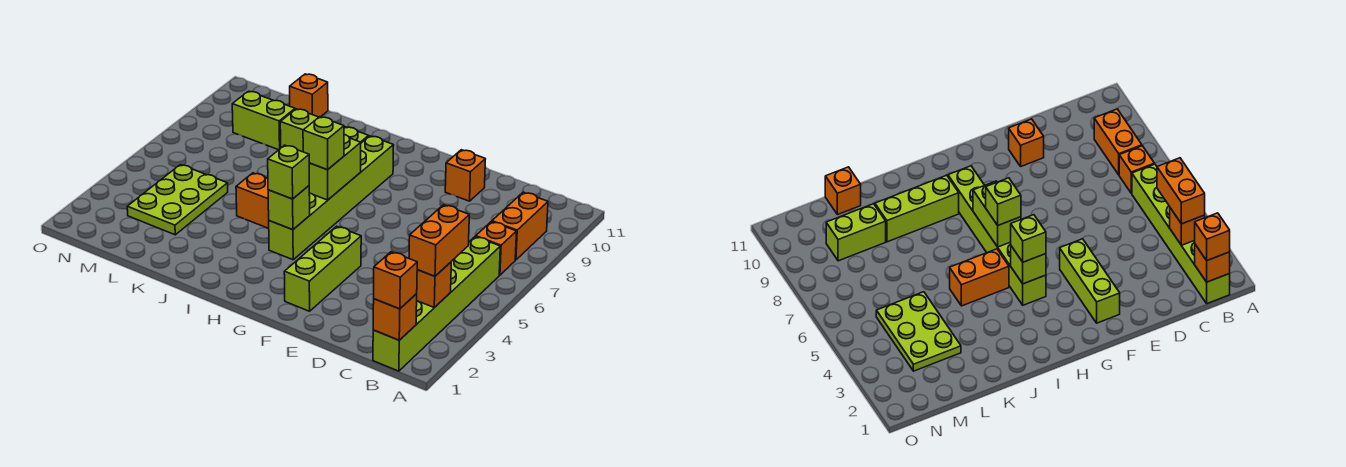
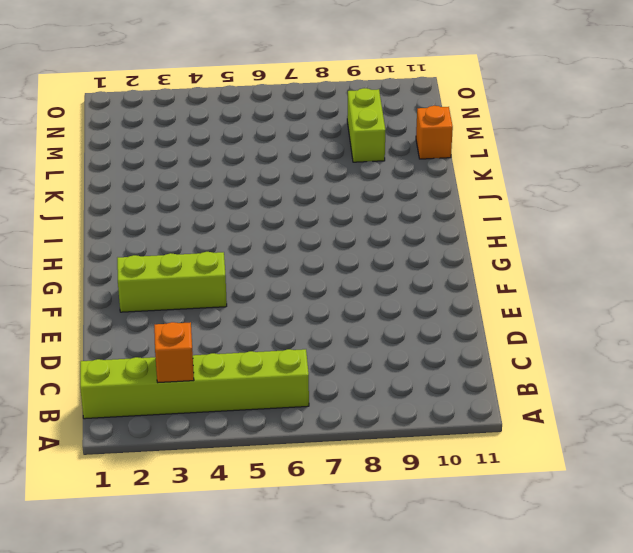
none -> orange brick B7 level 1
none -> orange brick B8:B9 level 1
none -> orange brick E10 level 1

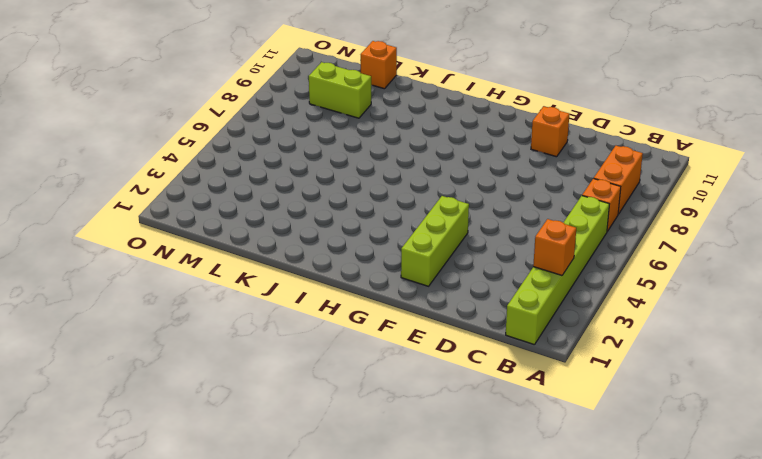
none -> lime brick H4:H9 level 1
none -> orange brick I5:J5 level 1
none -> lime brick I9:K9 level 1

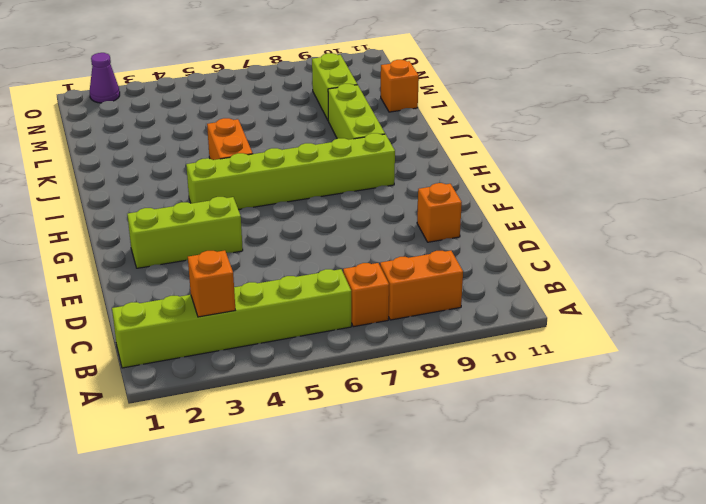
purple cone O2 level 1 -> none
none -> lime plate L3:M5 level 1
none -> orange brick B1 level 2
none -> lime brick H4 level 2

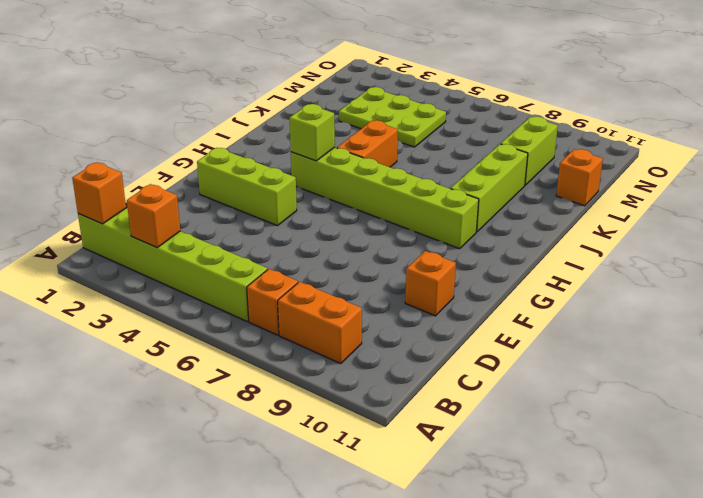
none -> lime brick H6:H7 level 2
none -> orange brick B1 level 3
none -> orange brick B3:B4 level 3

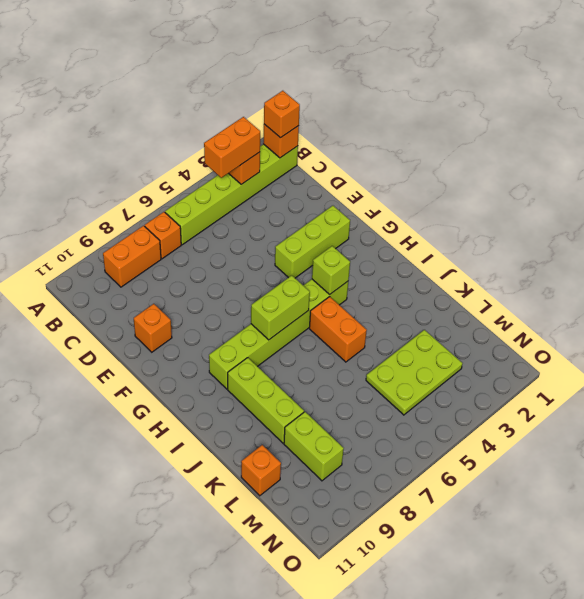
none -> lime brick H4 level 3
none -> lime brick H6 level 3

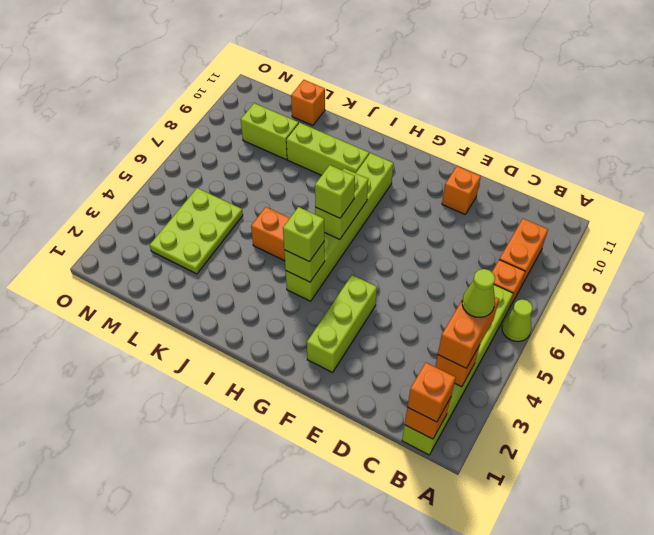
lime cone A6 level 1 -> none
lime cone B4 level 4 -> none

